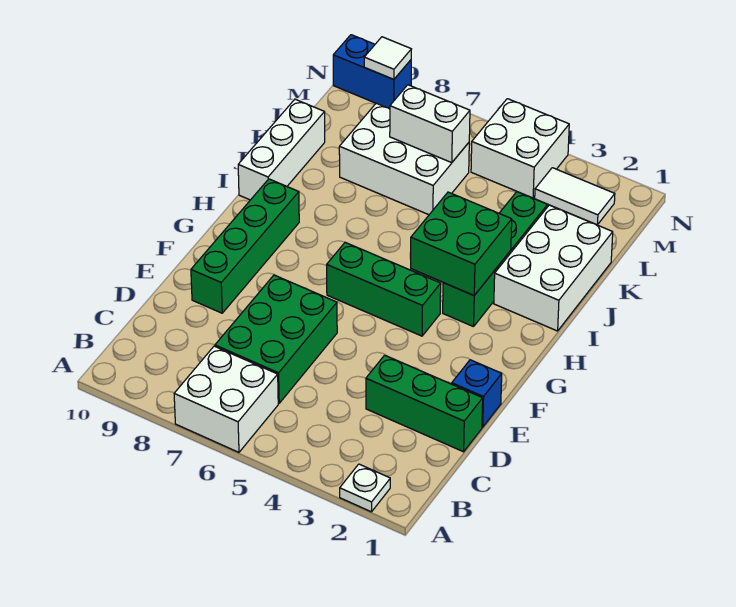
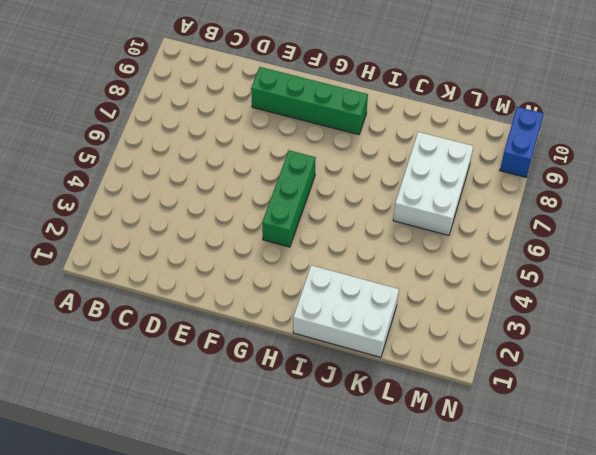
none -> white plate A2 level 1
none -> white brick A6:B7 level 1
none -> green brick C6:E7 level 1

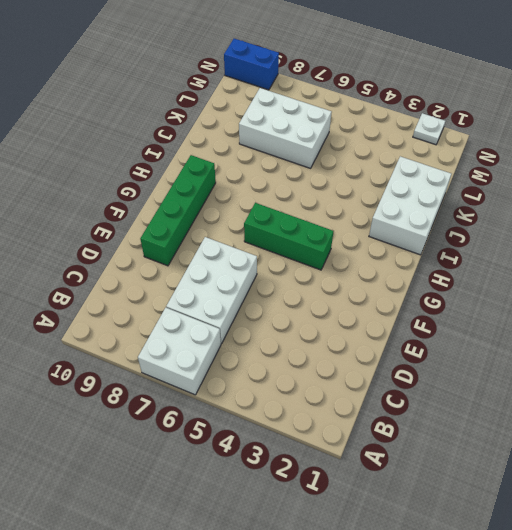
white brick C6:E7 level 1 -> green brick C6:E7 level 1
white plate N2 level 1 -> white plate A2 level 1
none -> green brick D1:D3 level 1
none -> blue brick E1 level 1
none -> green brick H3:K3 level 1

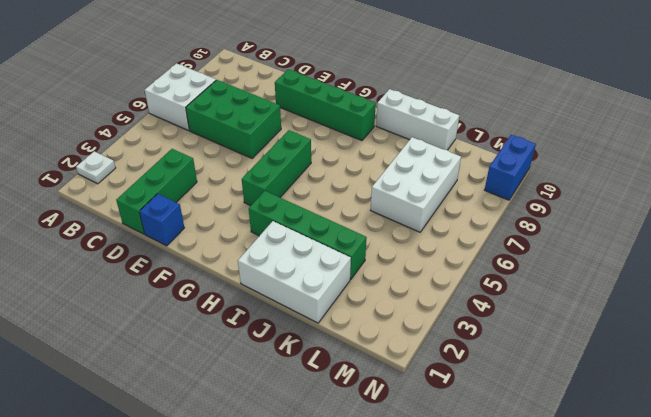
none -> white tile M2:M3 level 1
none -> white brick M4:N5 level 1
none -> green brick H3:I4 level 2

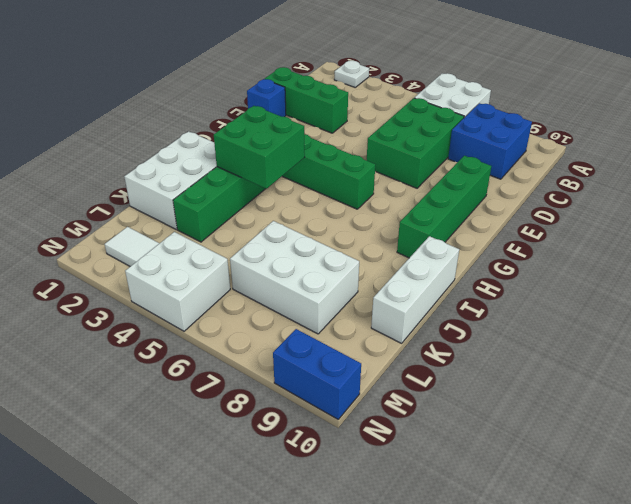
blue brick B8:C9 level 1 -> none
none -> white brick L6:L7 level 2
none -> white tile N9 level 2

